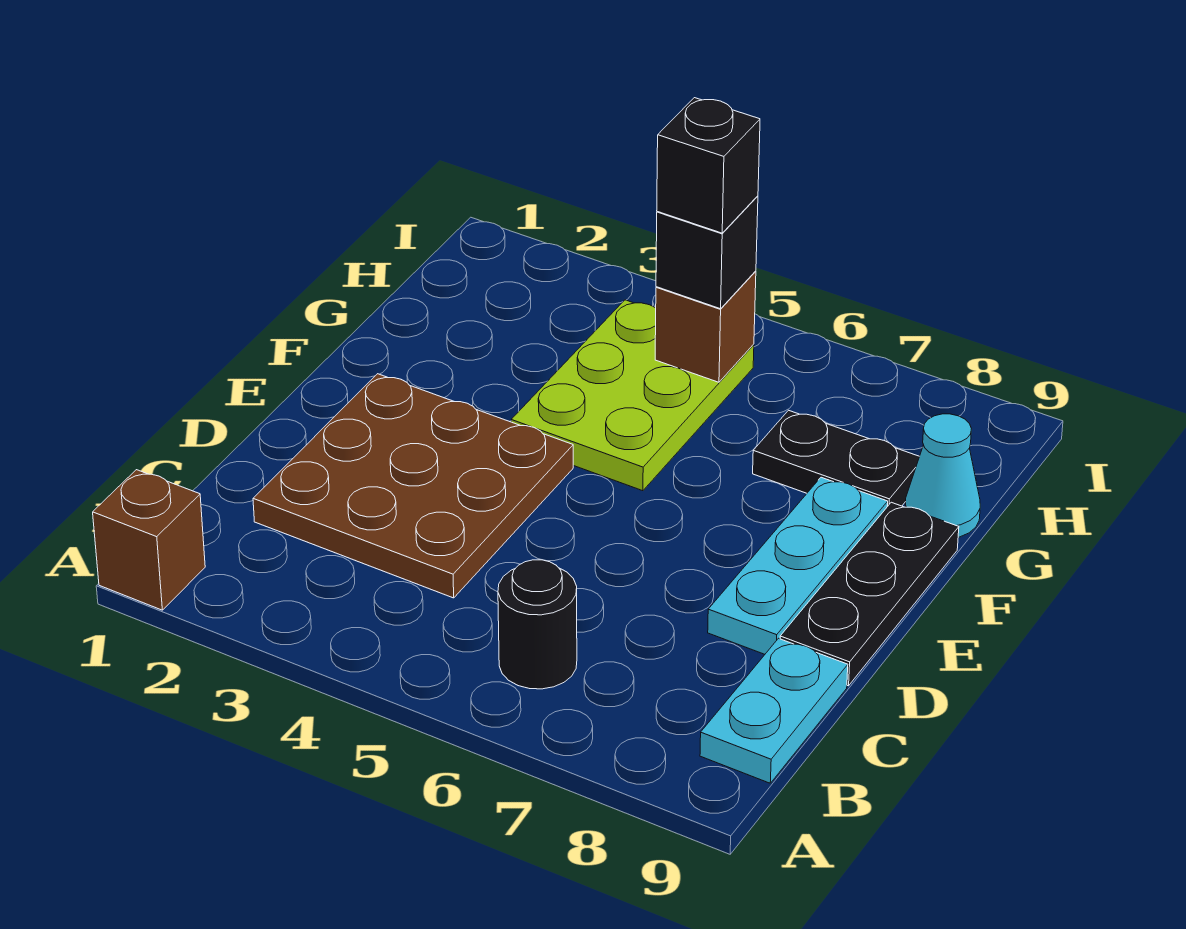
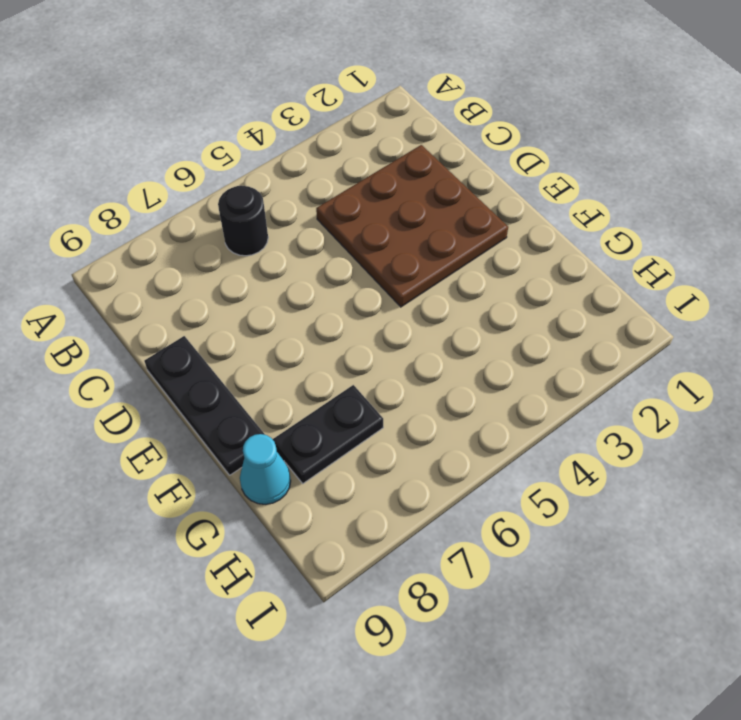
none -> brown brick A1 level 1
none -> cyan plate B9:C9 level 1
none -> cyan plate D8:F8 level 1

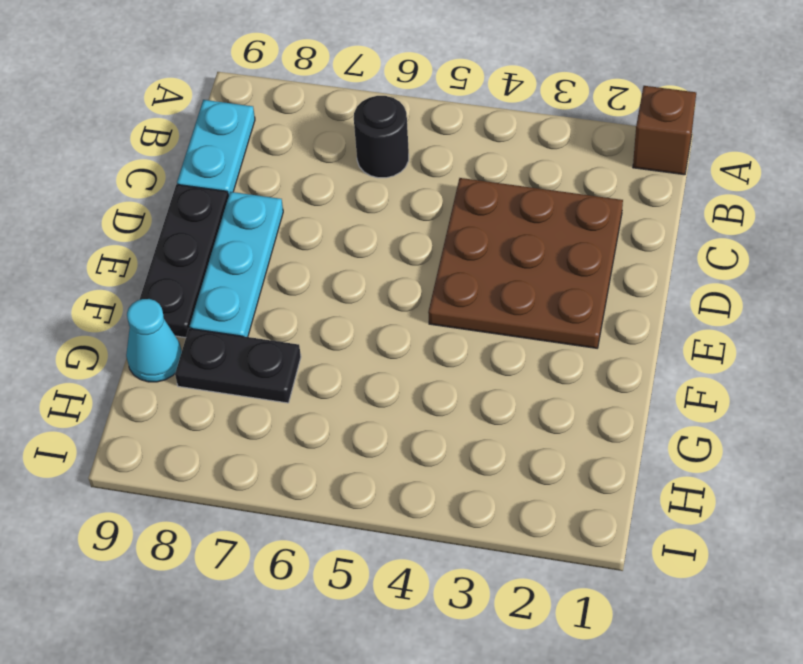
none -> lime plate F4:H5 level 1
none -> brown brick H5 level 2
none -> black brick H5 level 3

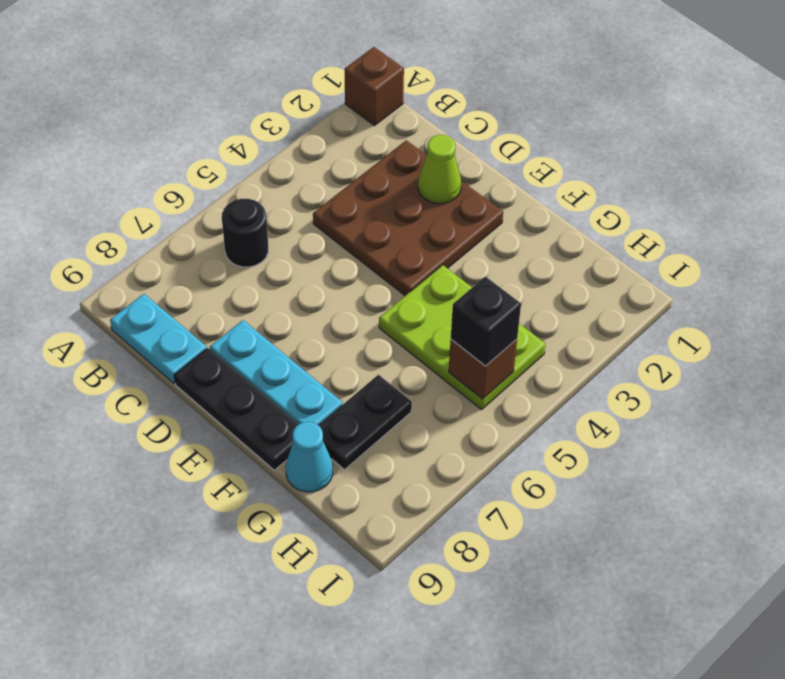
lime cone D2 level 2 -> none
none -> black brick H5 level 4

